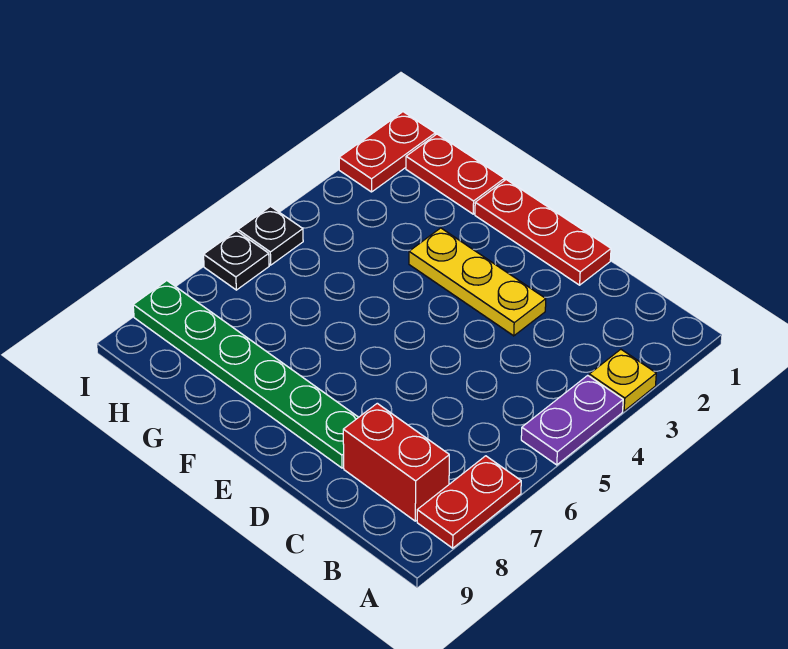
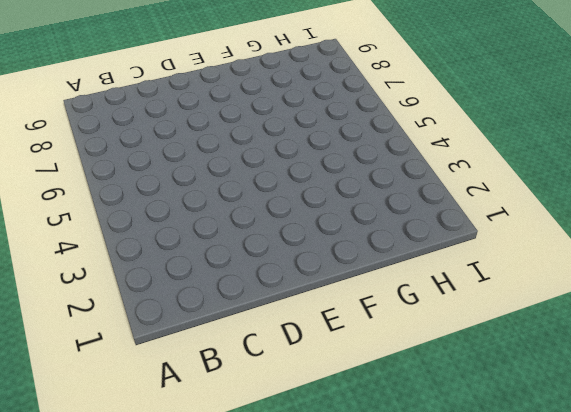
none -> yellow plate A3 level 1
none -> purple plate A4:A5 level 1

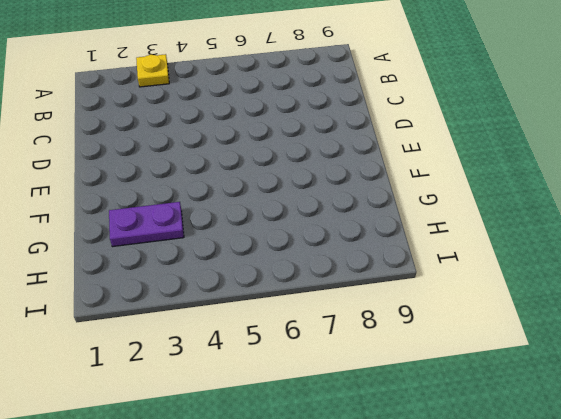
purple plate G2:G3 level 1 -> purple plate A4:A5 level 1
none -> red plate A7:A8 level 1
none -> red brick B8:C8 level 1

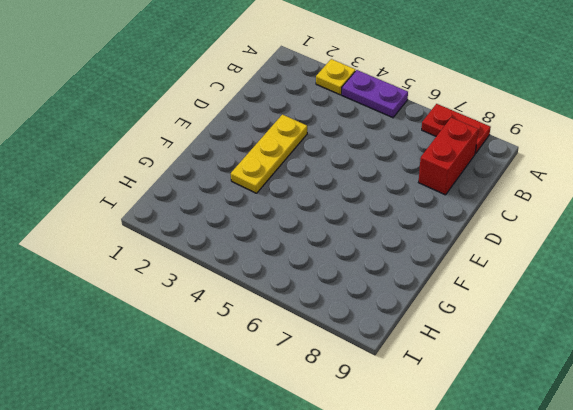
none -> red plate D1:F1 level 1
none -> green plate D8:I8 level 1

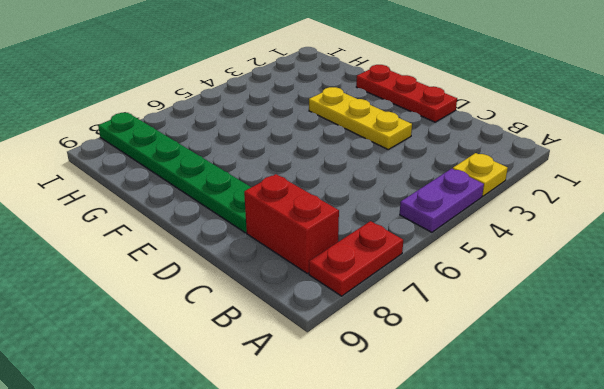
none -> red plate G1:H1 level 1
none -> red plate I1:I2 level 1

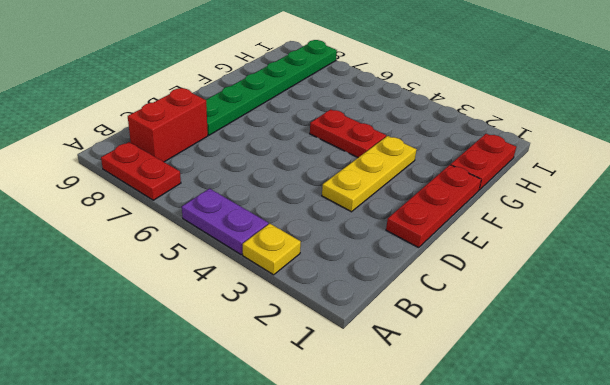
red plate F4:F5 level 1 -> red plate I1:I2 level 1
none -> black plate I5 level 1
none -> black plate I6 level 1

